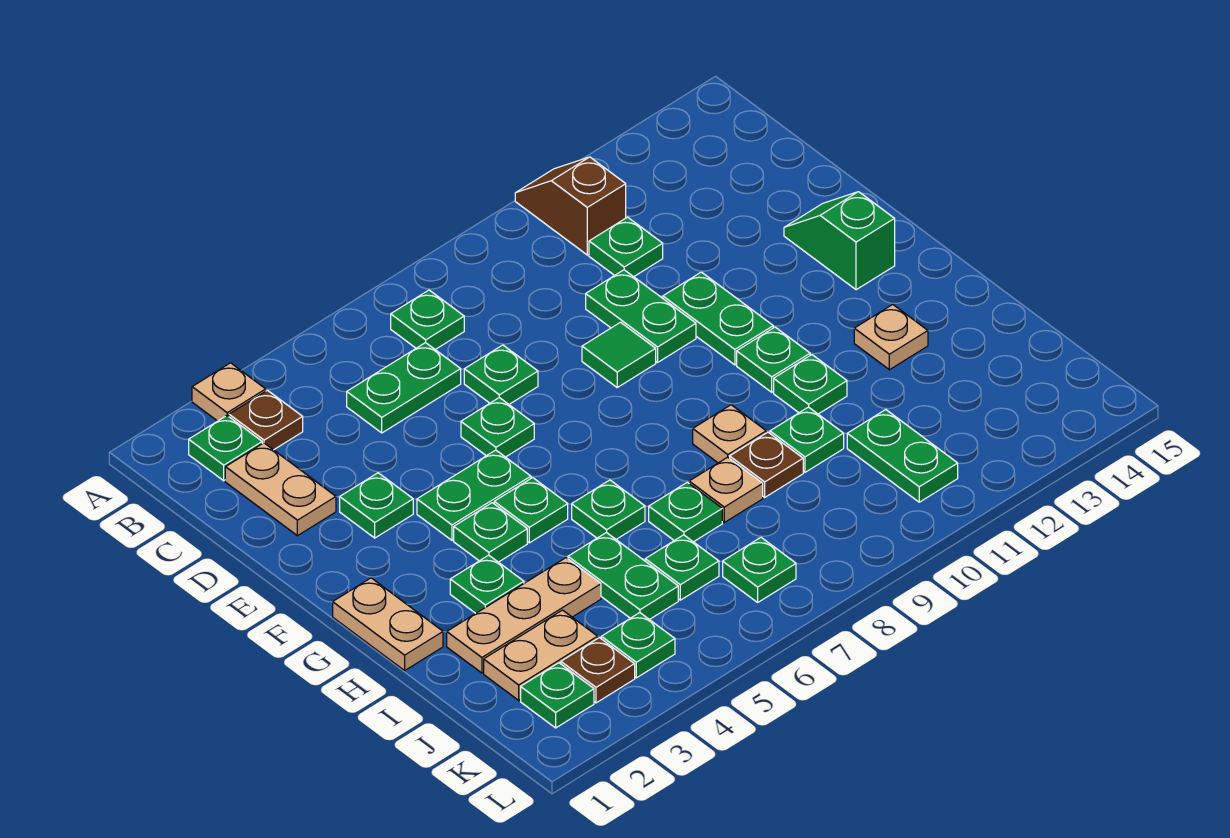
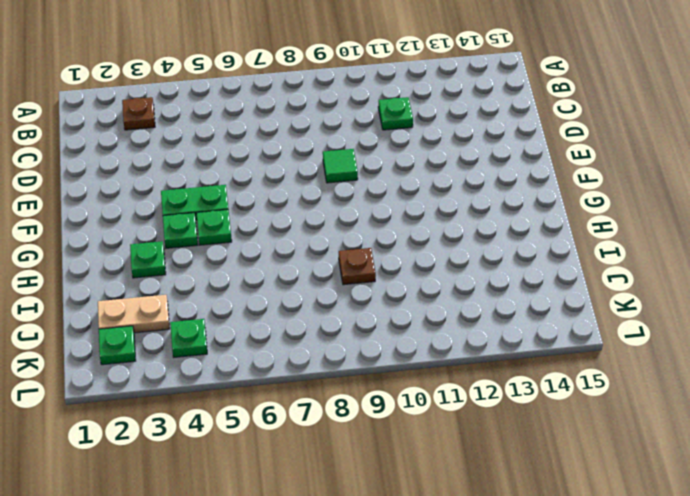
none -> tan plate A3 level 1
none -> brown slope A11:B11 level 1 top B
none -> green plate B2 level 1
none -> green plate B7 level 1

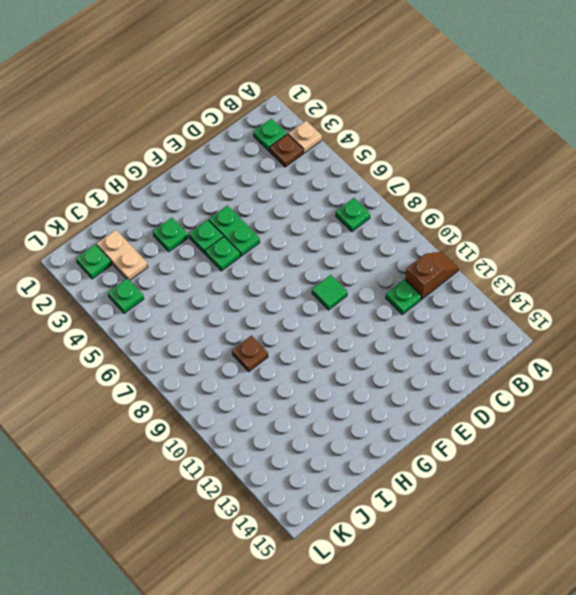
none -> tan plate C2:D2 level 1
none -> green plate C5:C6 level 1
none -> green plate D7 level 1
none -> green plate D10:E10 level 1

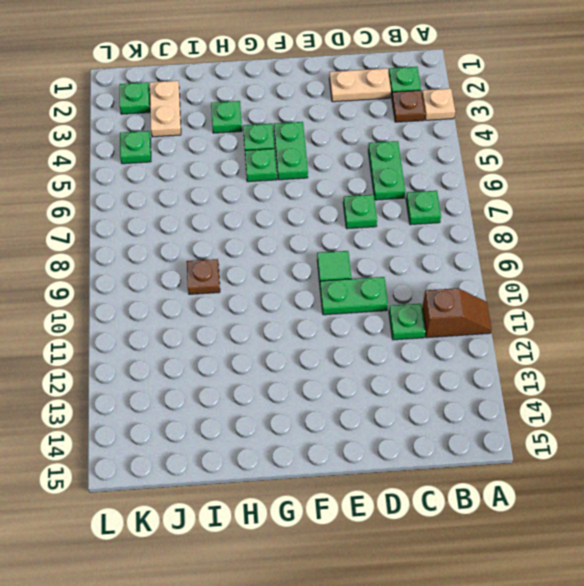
none -> green plate E3 level 1
none -> green plate E6 level 1
none -> green plate E11:F11 level 1
none -> green slope E14:F14 level 1 top F

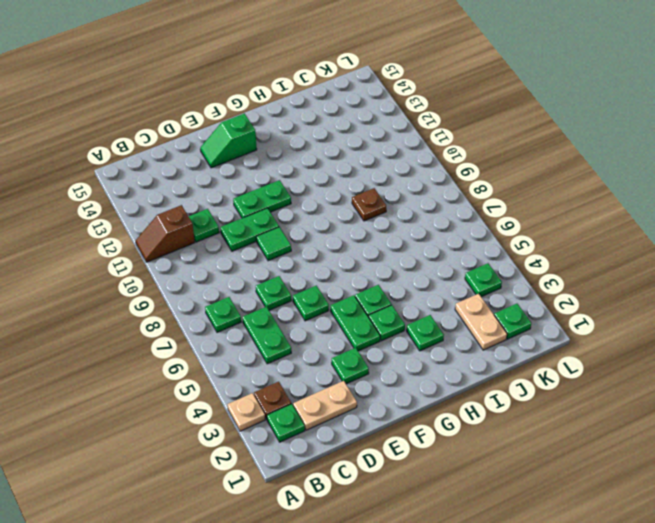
none -> tan plate G1:H1 level 1
none -> green plate G11 level 1
none -> green plate H6 level 1
none -> tan plate H9 level 1

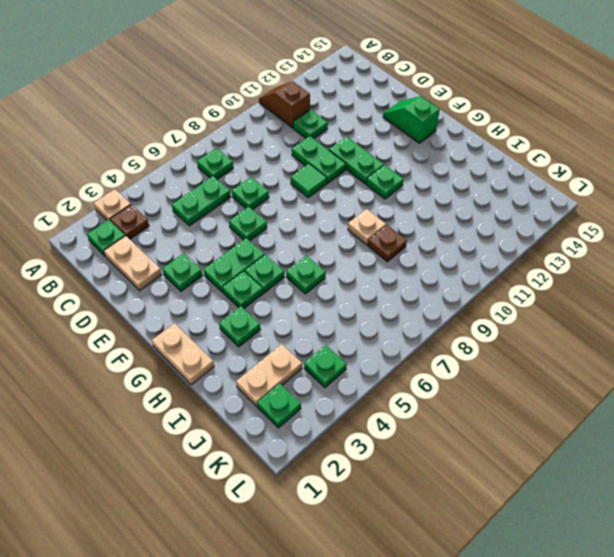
none -> green plate H11 level 1
none -> tan plate H13 level 1
none -> tan plate I2:I4 level 1
none -> green plate I5:J5 level 1

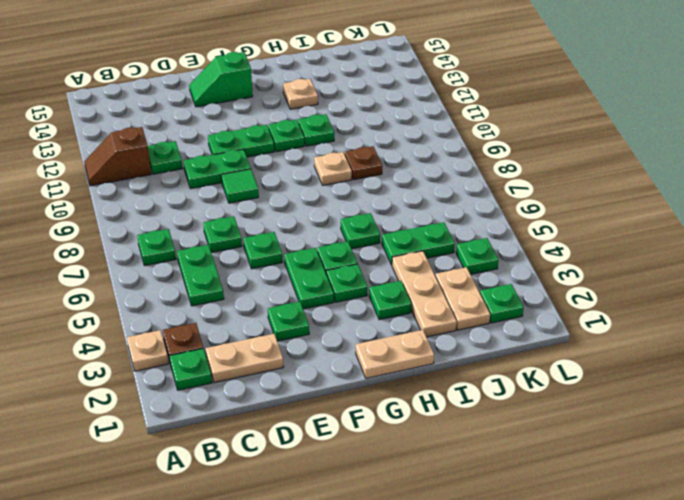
none -> green plate I7 level 1
none -> tan plate I8 level 1
none -> green plate I10 level 1
none -> green plate J6 level 1

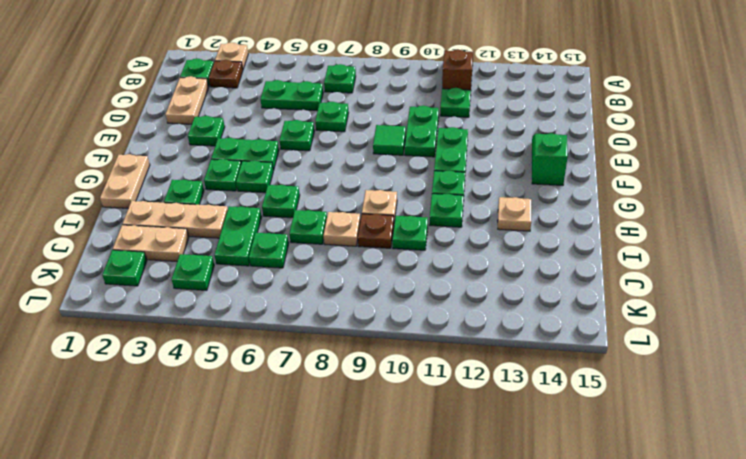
none -> green plate J11:K11 level 1
none -> brown plate K3 level 1
none -> green plate K7 level 1

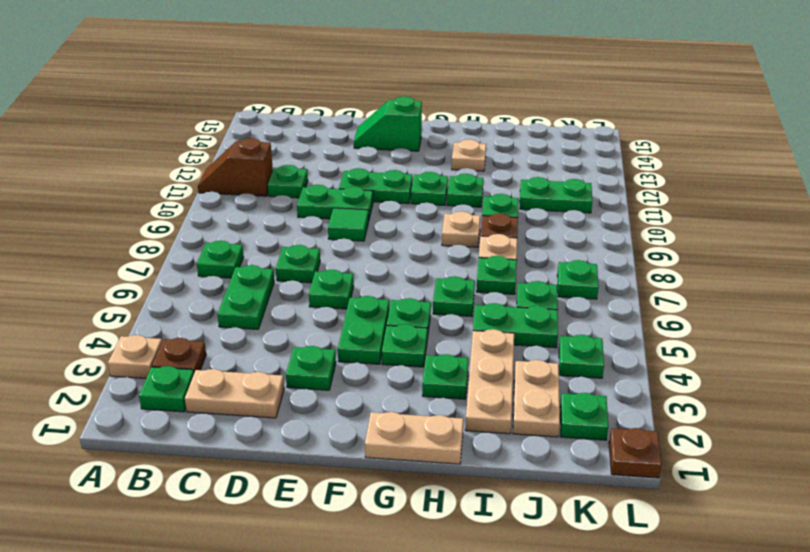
brown plate L1 level 1 -> brown plate K3 level 1

